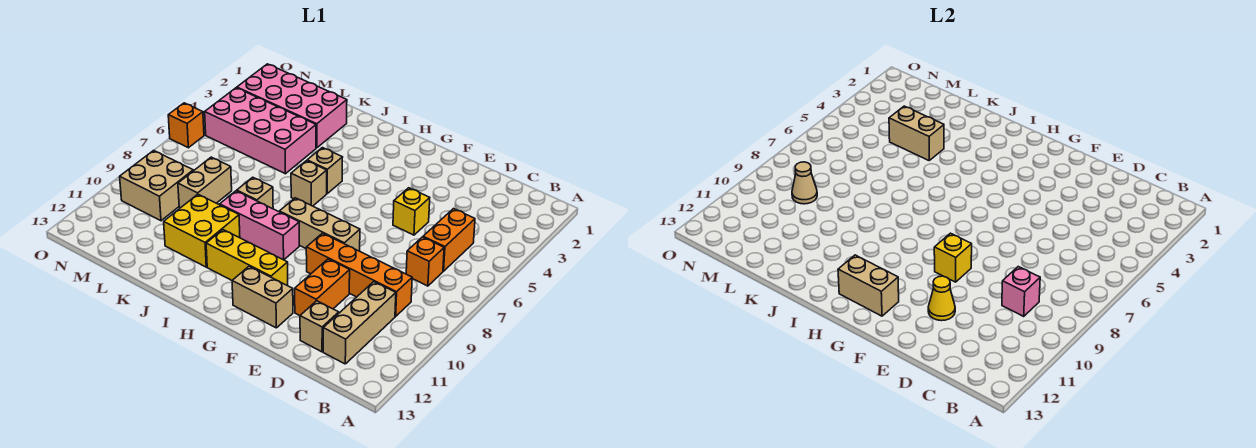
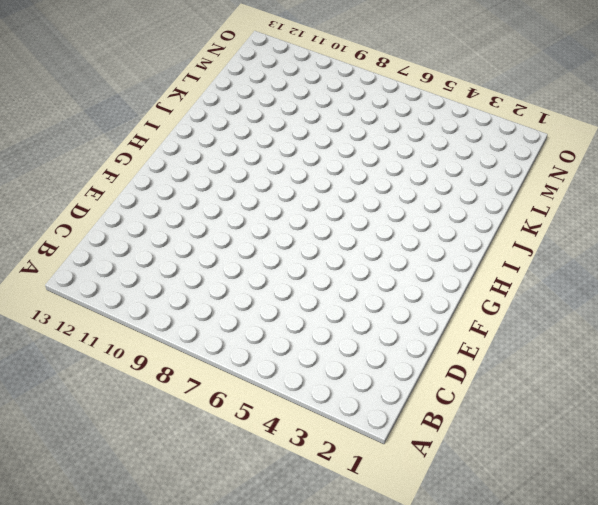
none -> orange brick C5:C6 level 1
none -> orange brick C7 level 1
none -> orange brick C9:F9 level 1

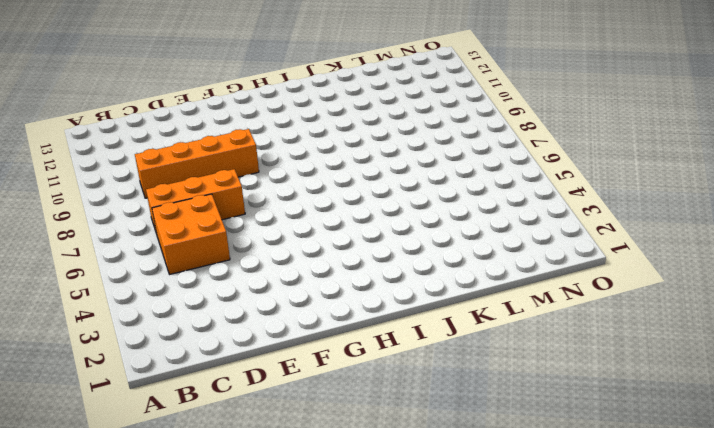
orange brick C5:D6 level 1 -> orange brick C5:C6 level 1
orange brick C7:E7 level 1 -> orange brick C7 level 1
none -> tan brick C10:C12 level 1
none -> tan brick D12 level 1
none -> yellow brick E5 level 1

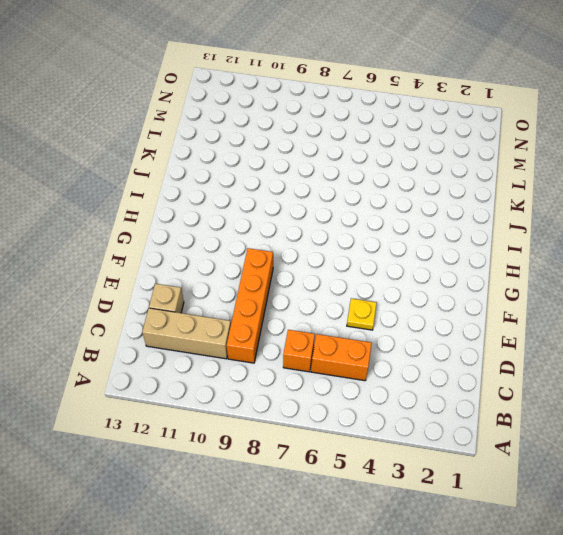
yellow plate E5 level 1 -> yellow brick E5 level 1
none -> orange brick E10:E11 level 1
none -> tan brick F8:H8 level 1
none -> tan brick F12:G12 level 1

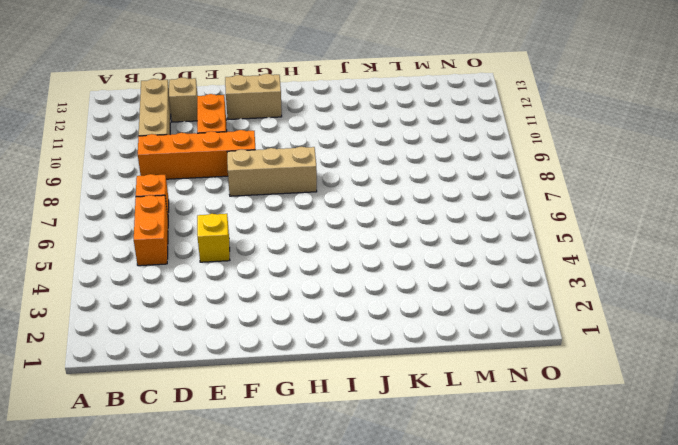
none -> yellow brick G11:I11 level 1
none -> pink brick H9:J9 level 1
none -> tan brick I5 level 1

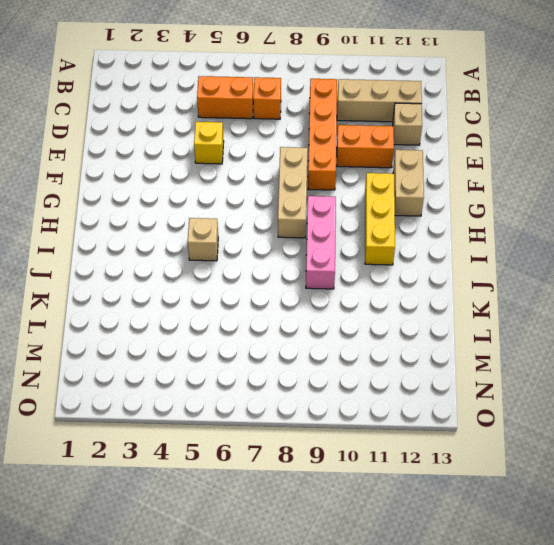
none -> tan brick I6 level 1
none -> tan brick J8 level 1
none -> yellow brick J10:K11 level 1

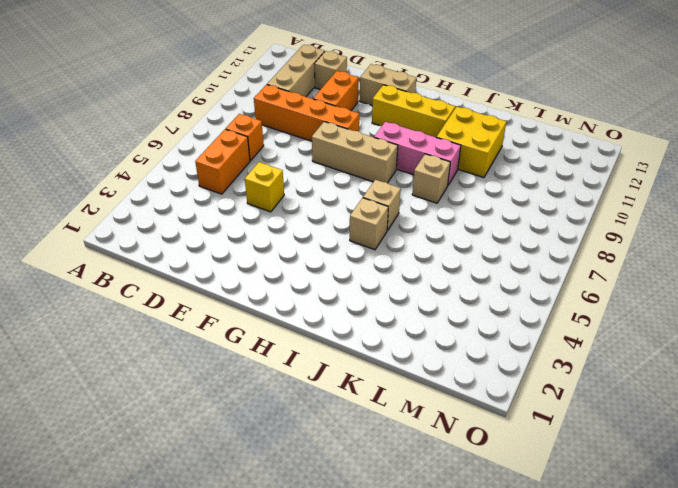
none -> pink brick K2:N3 level 1
none -> pink brick K4:N5 level 1
none -> tan brick L8:L9 level 1

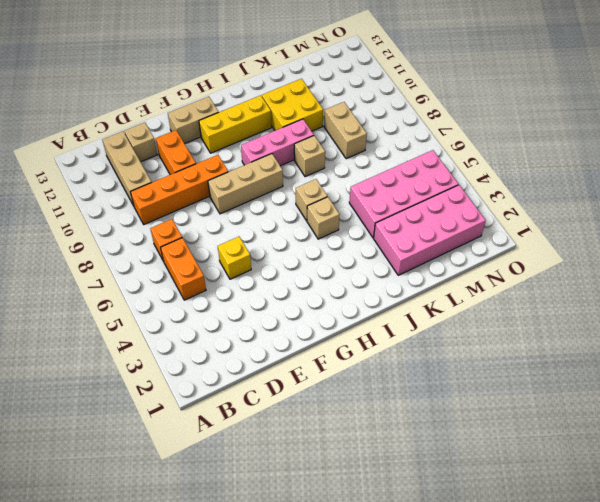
none -> tan brick M9:N10 level 1
none -> orange brick O6 level 1
none -> pink brick C9 level 2

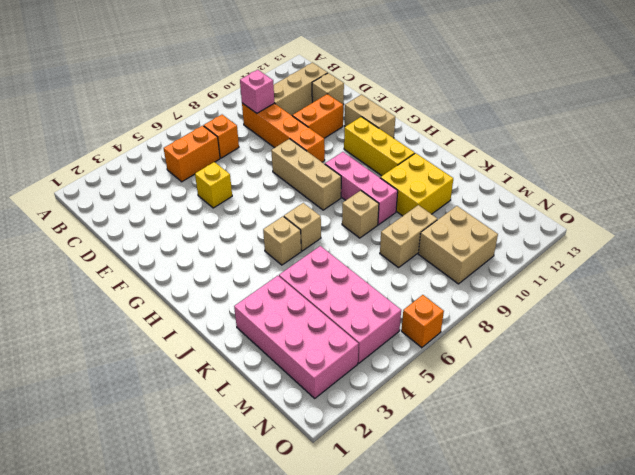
none -> yellow cone E11 level 2
none -> yellow brick F9 level 2
none -> tan brick G12:H12 level 2

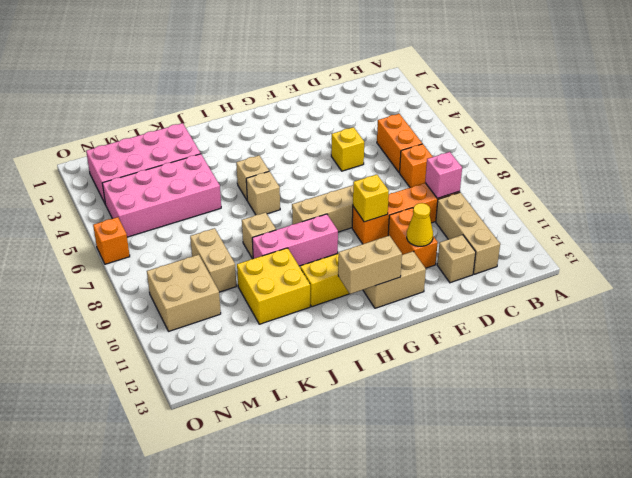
none -> tan brick K4:L4 level 2
none -> tan cone M9 level 2

